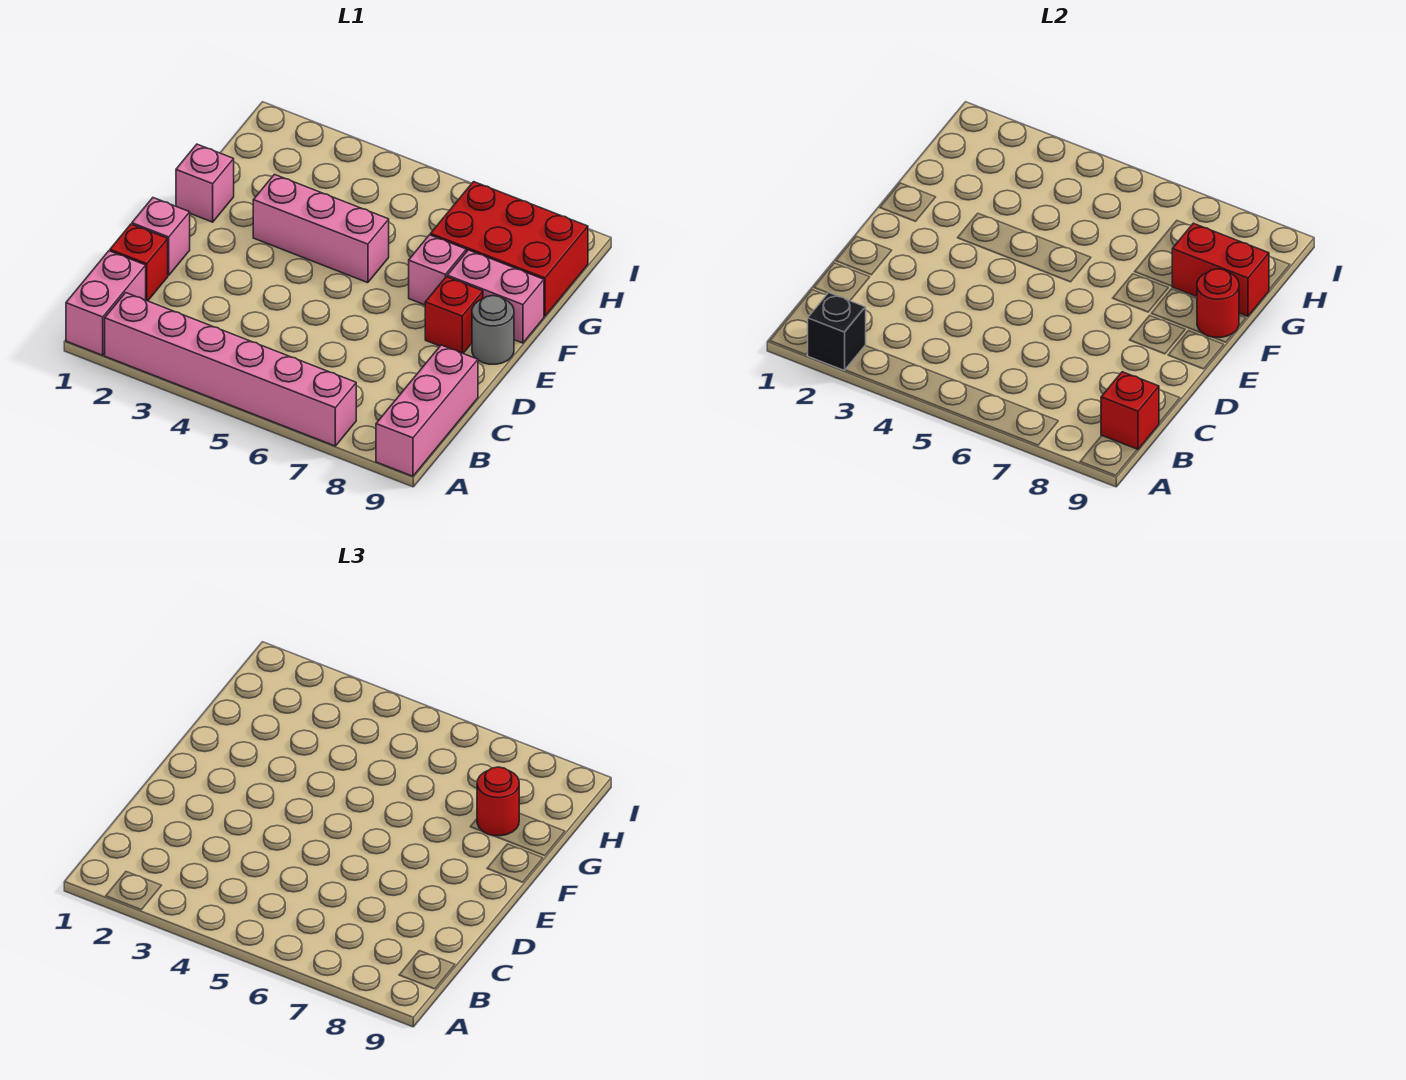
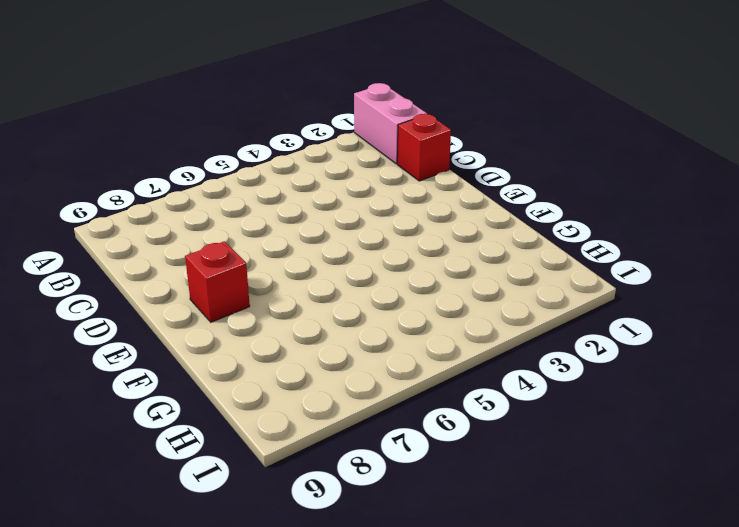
none -> pink brick A2:A7 level 1
none -> pink brick A9:C9 level 1
none -> pink brick D1 level 1

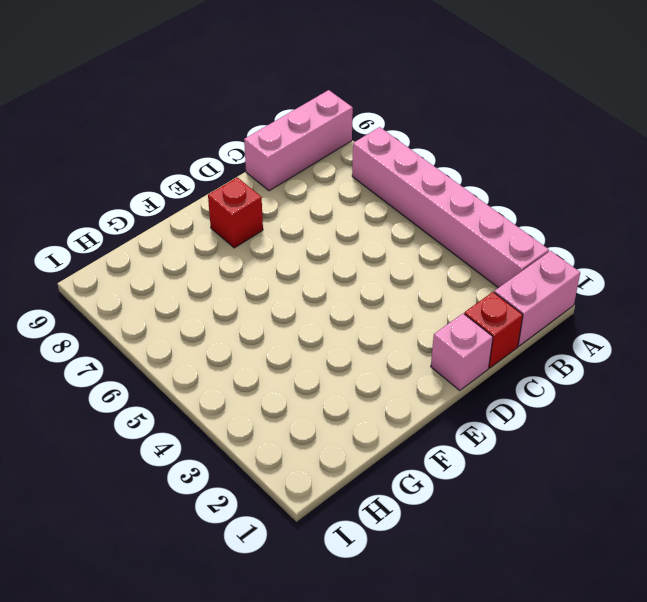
none -> grey round brick E9 level 1
none -> pink brick F1 level 1
none -> pink brick F3:F5 level 1

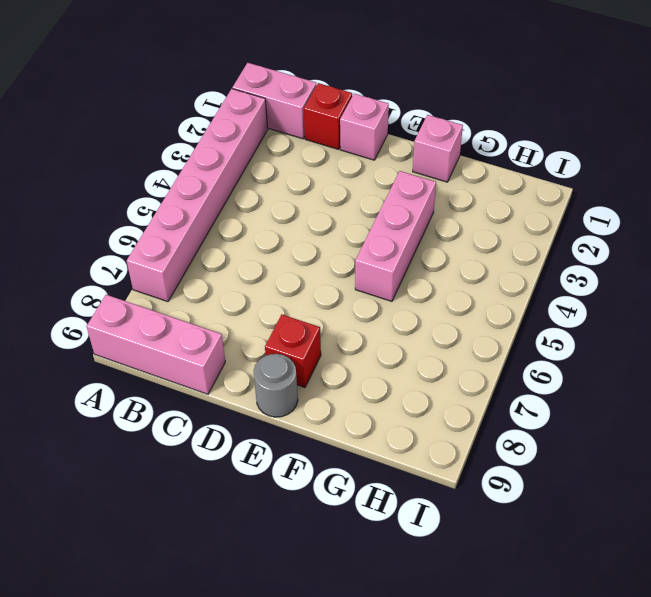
none -> pink brick F7 level 1
none -> pink brick F8:F9 level 1
none -> red brick G7:H9 level 1

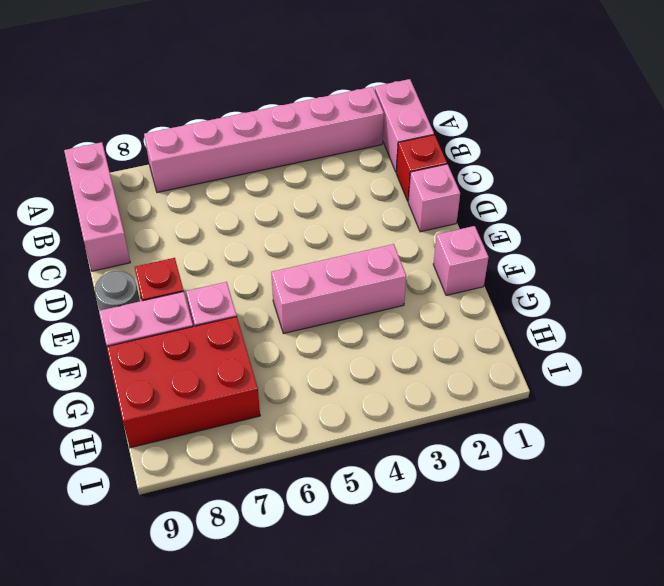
none -> black brick A2 level 2
none -> red brick B9 level 2
none -> red round brick F9 level 2

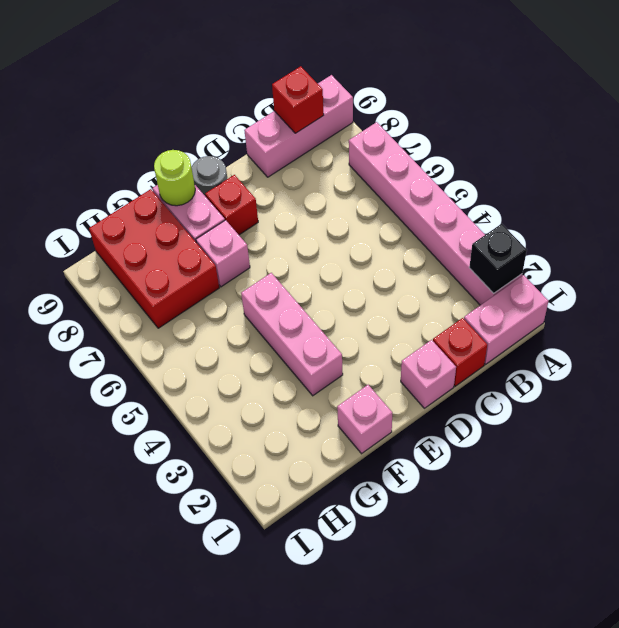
lime round brick F9 level 2 -> red round brick F9 level 2
none -> red brick G8:G9 level 2
none -> red round brick G8 level 3

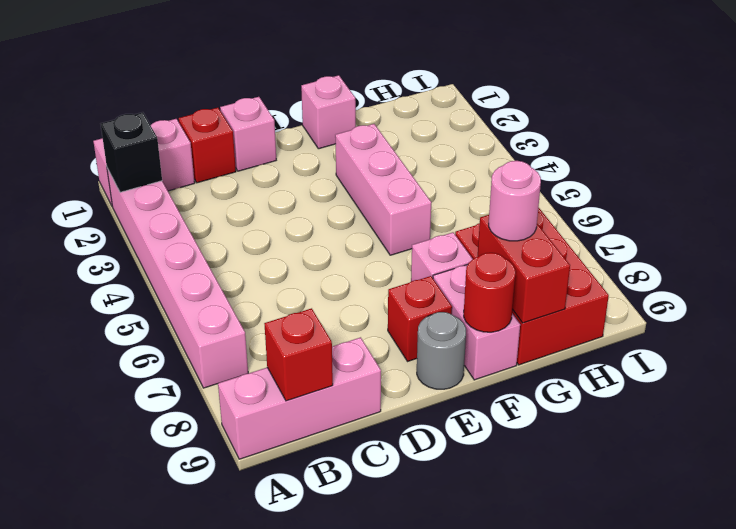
pink round brick G8 level 3 -> red round brick G8 level 3

